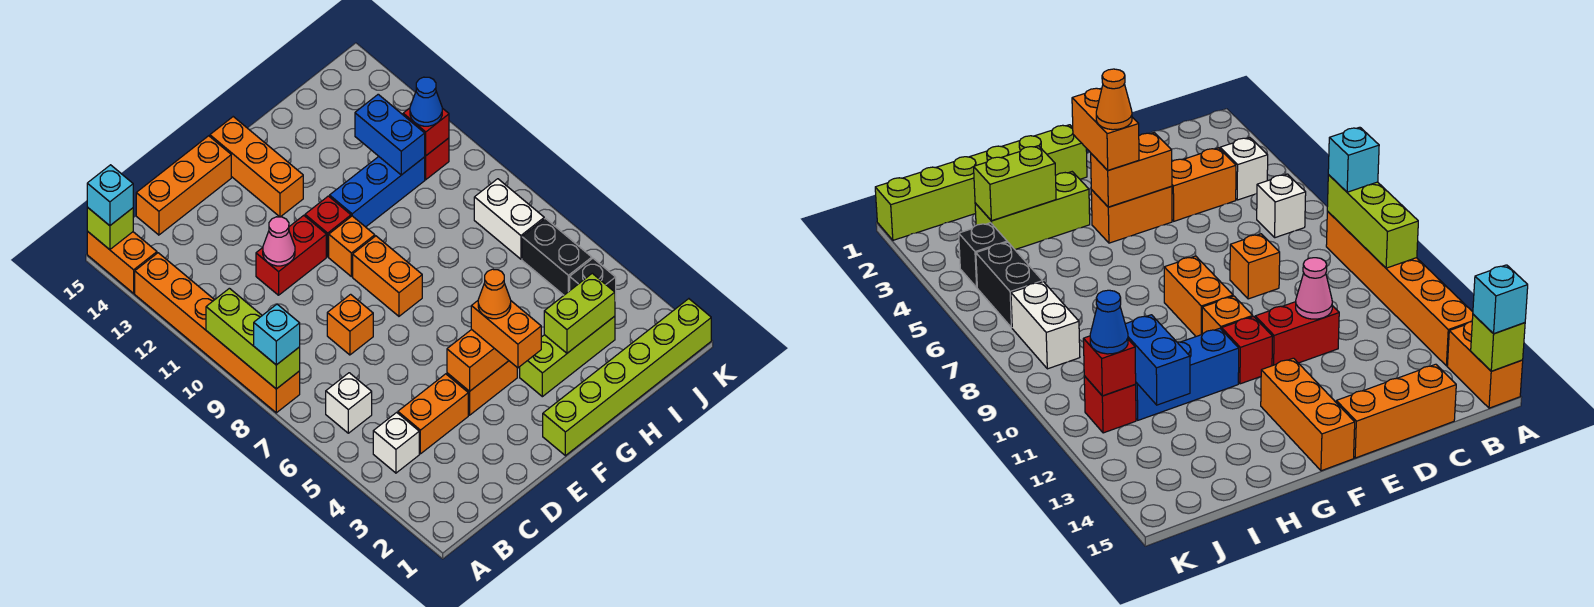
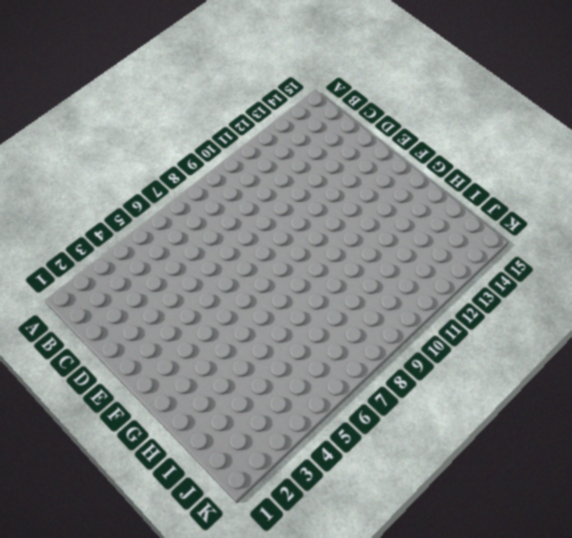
none -> orange brick A8:A13 level 1
none -> orange brick A14:A15 level 1
none -> white brick B4 level 1
none -> white brick B6 level 1

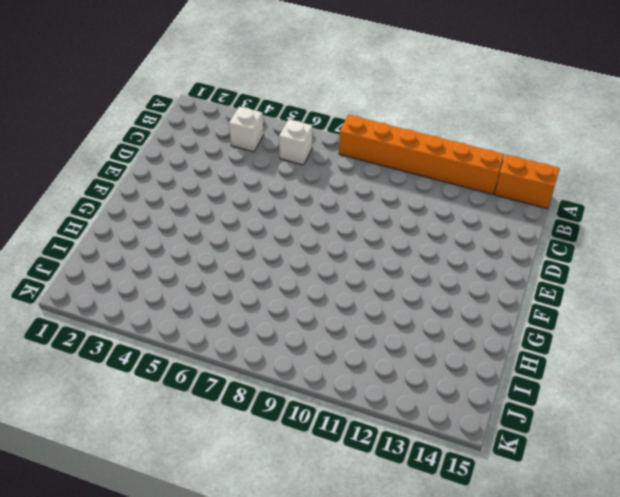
none -> orange brick C4:D4 level 1
none -> orange brick C15:E15 level 1
none -> orange brick D8 level 1
none -> red brick D11:E11 level 1

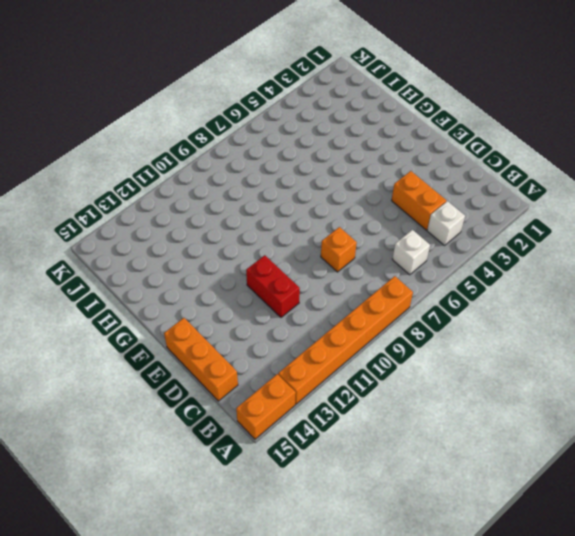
none -> orange brick E4:F4 level 1
none -> lime brick F1:K1 level 1
none -> orange brick F8:F9 level 1
none -> orange brick F10 level 1

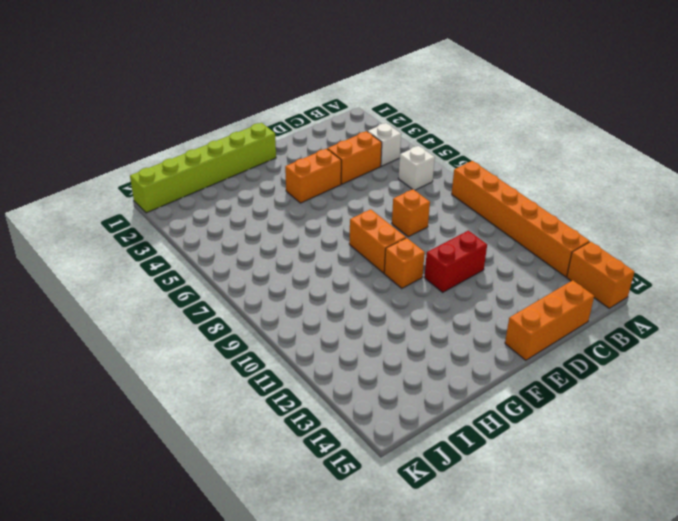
none -> red brick F11 level 1
none -> orange brick F13:F15 level 1
none -> lime brick G3:I3 level 1
none -> blue brick G11:I11 level 1

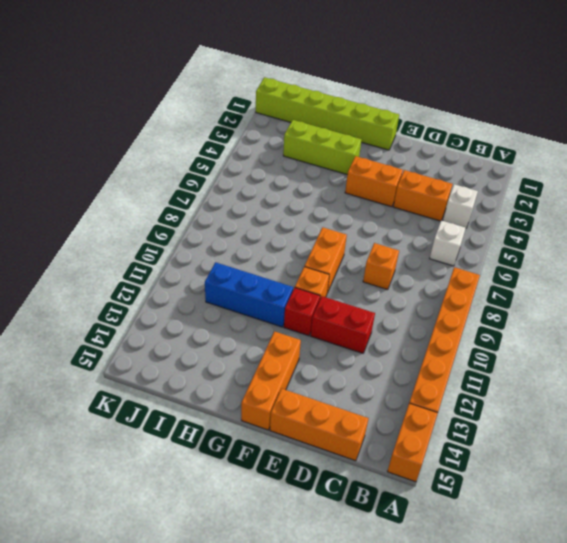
none -> black brick J4 level 1
none -> black brick J5:J6 level 1
none -> white brick J7:J8 level 1
none -> red brick J11 level 1

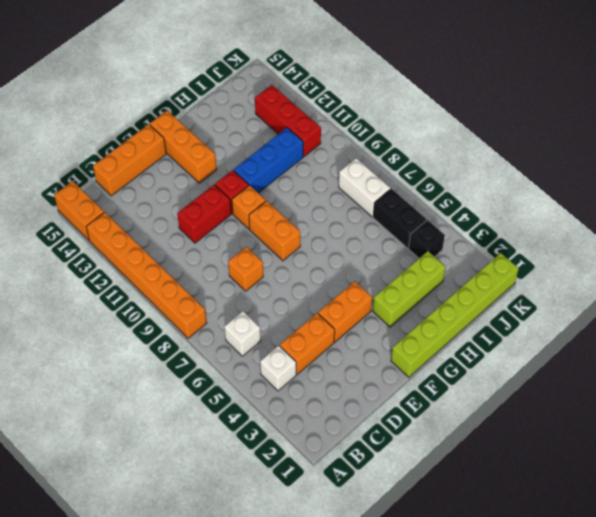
red brick J11:J13 level 1 -> red brick J11 level 1
none -> lime brick A8:A10 level 2
none -> lime brick A15 level 2
none -> pink cone D11 level 2
none -> orange brick E4:F4 level 2

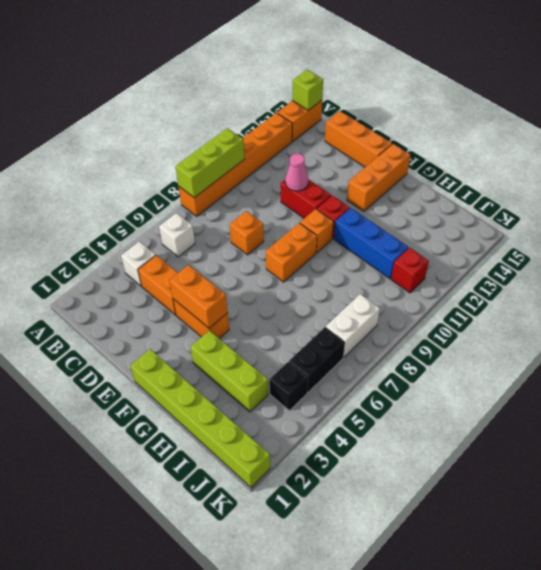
none -> lime brick H3:I3 level 2
none -> blue brick I11:I12 level 2
none -> red brick J11 level 2
none -> cyan brick A8 level 3

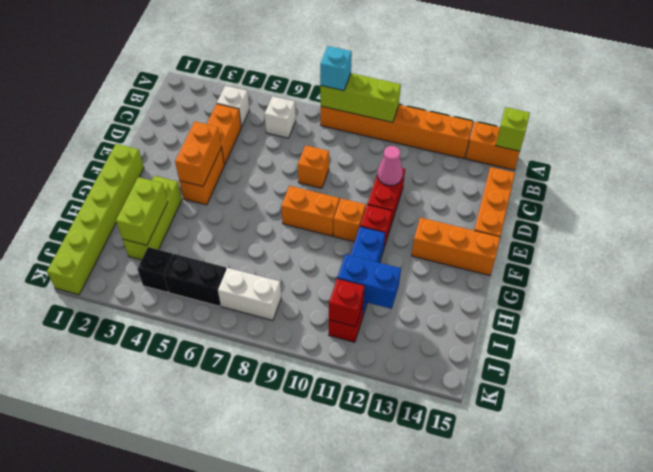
none -> cyan brick A15 level 3
none -> orange brick F3:F4 level 3
none -> blue cone J11 level 3
none -> orange cone F4 level 4

